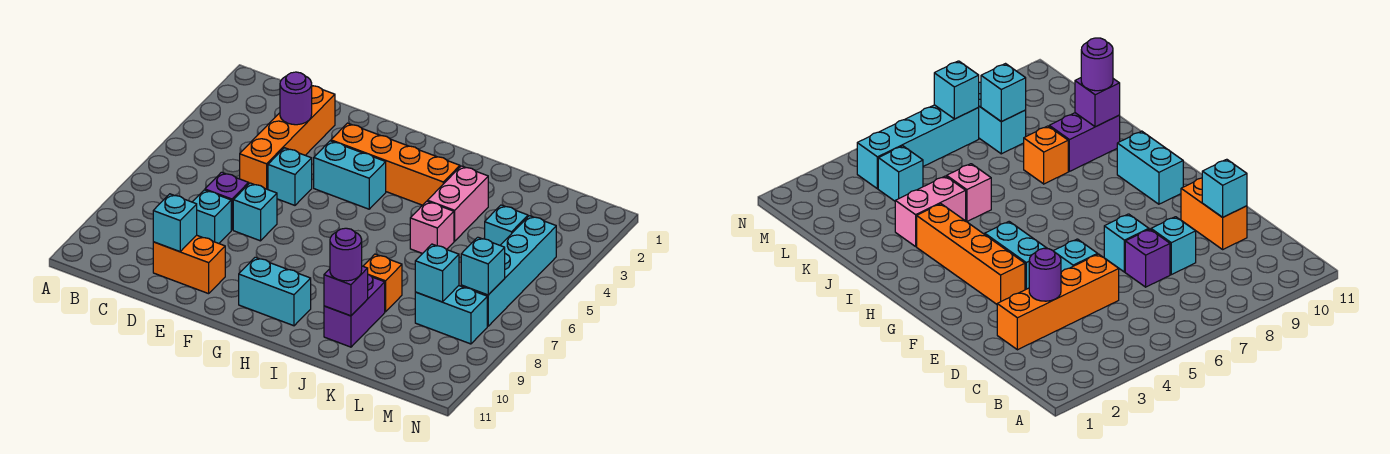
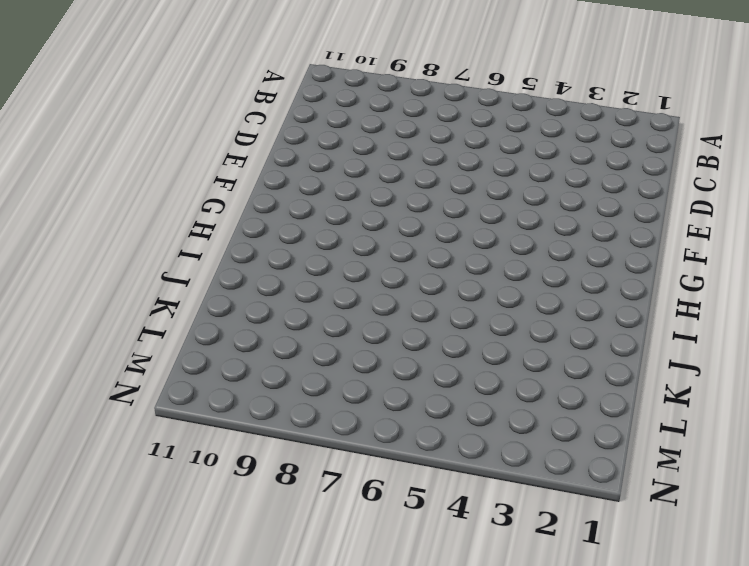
none -> orange brick D2:D5 level 1
none -> purple brick D7 level 1
none -> cyan brick D8 level 1

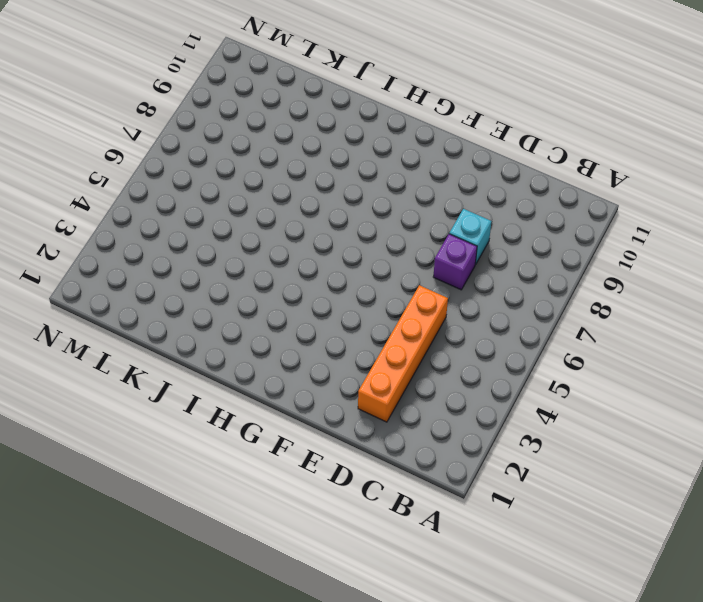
none -> orange brick D10:E10 level 1
none -> cyan brick E5 level 1
none -> cyan brick E7 level 1

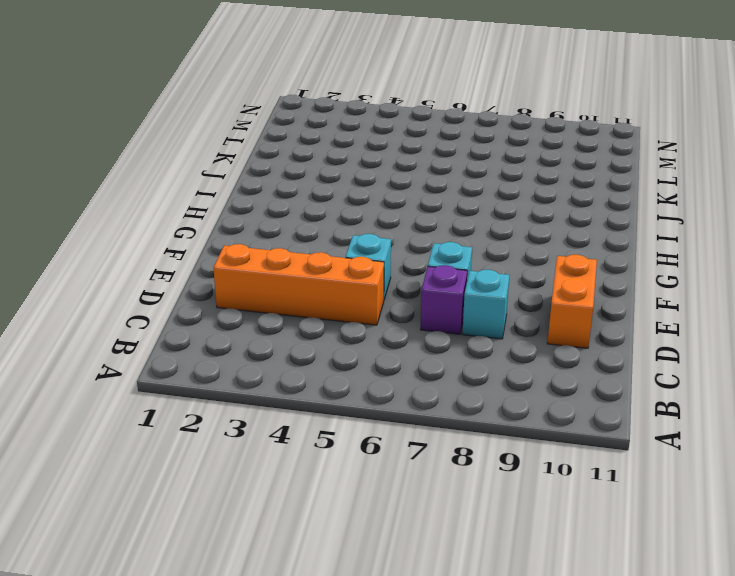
none -> orange brick F3:I3 level 1
none -> cyan brick F4:G4 level 1
none -> cyan brick G10:H10 level 1

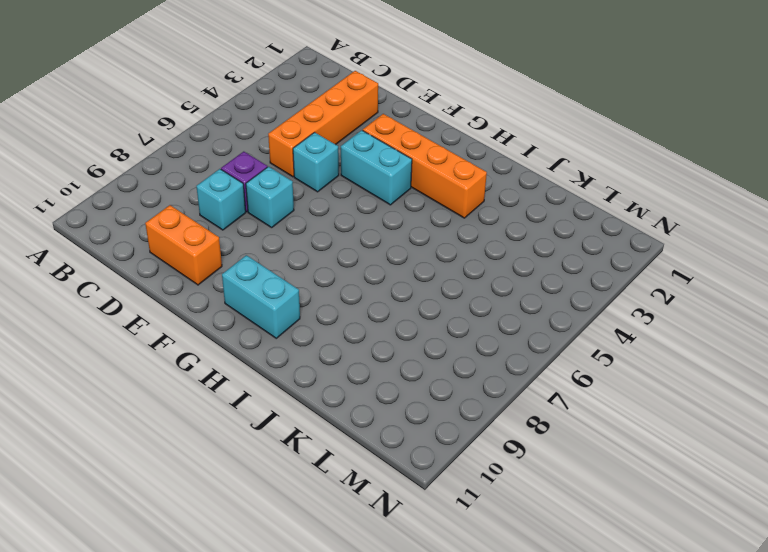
none -> pink brick J3:J4 level 1
none -> pink brick J5 level 1
none -> orange brick J8 level 1

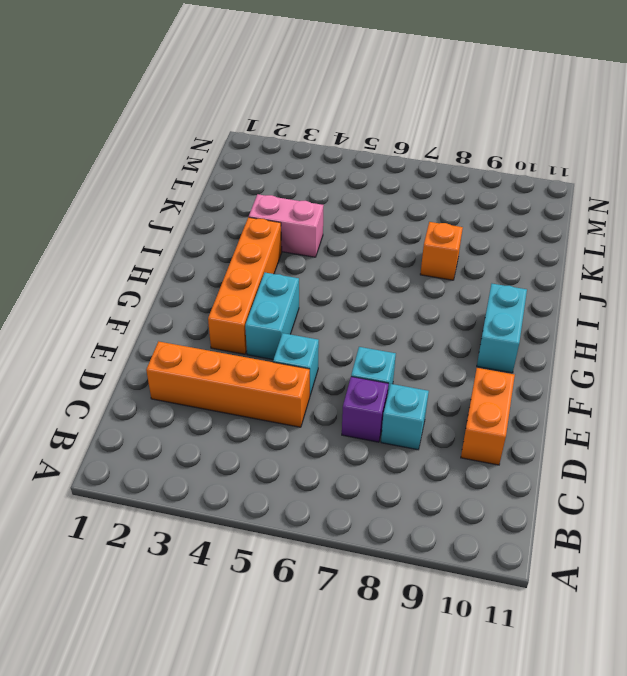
none -> pink brick J5 level 1
none -> purple brick J9:J10 level 1
none -> cyan brick L4 level 1

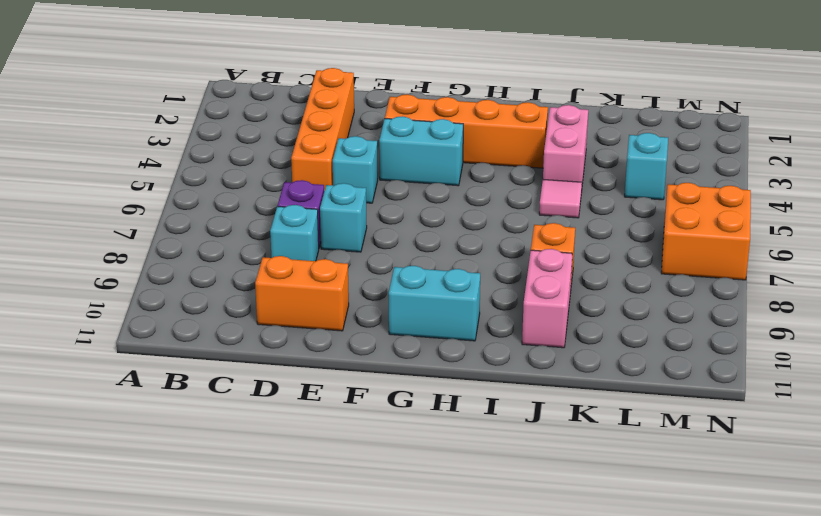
pink tile J5 level 1 -> pink brick J5 level 1
pink brick J9:J10 level 1 -> purple brick J9:J10 level 1
orange brick M6:N7 level 1 -> cyan brick M4:M7 level 1
none -> cyan brick L8:M8 level 1
none -> purple round brick D3 level 2
none -> cyan brick D10 level 2

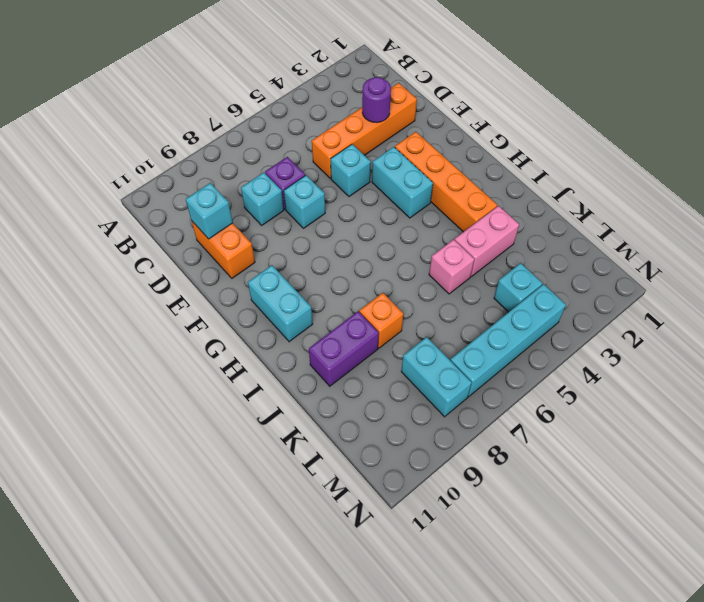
none -> purple brick J10 level 2
none -> cyan brick L8 level 2
none -> cyan brick M7 level 2

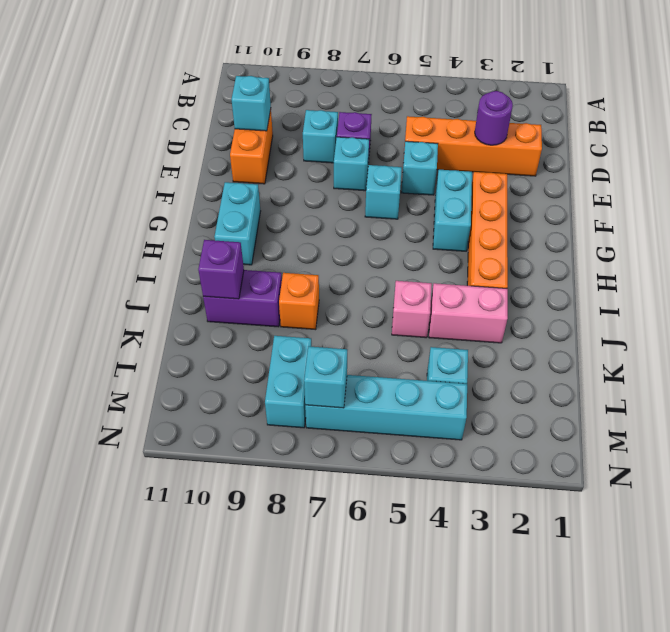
cyan brick F6 level 1 -> cyan brick L8 level 2
none -> purple round brick J10 level 3

